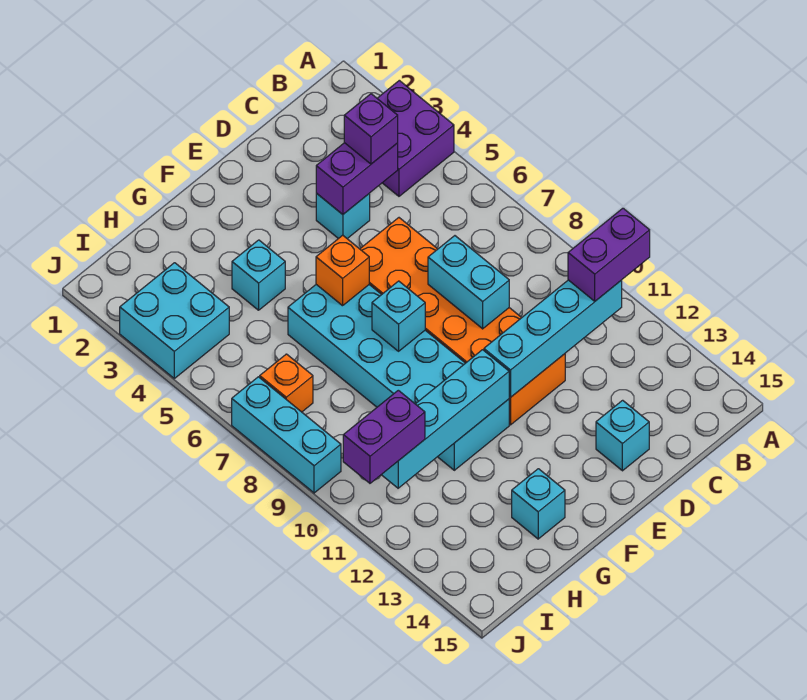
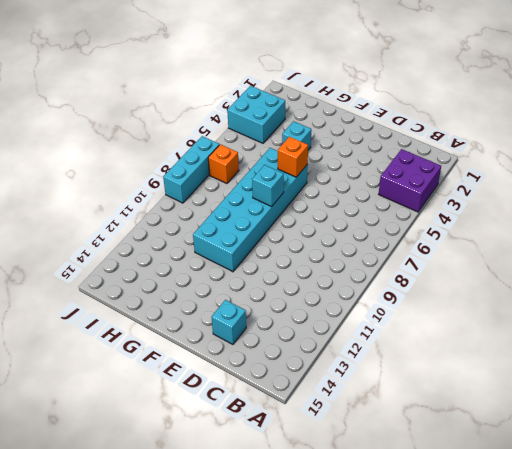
none -> cyan brick D4 level 1
none -> orange brick D6:E11 level 1
none -> cyan brick G14 level 1

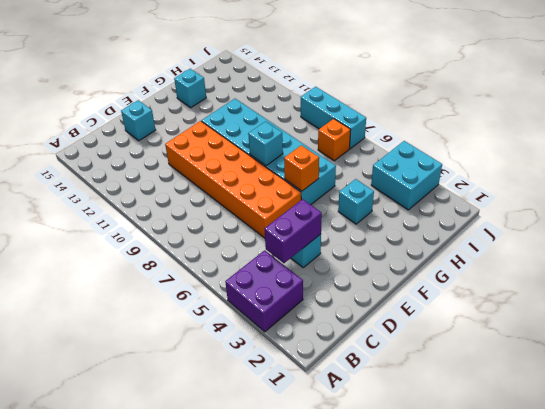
none -> cyan brick B11:E11 level 2
none -> cyan brick D8:D9 level 2
none -> cyan brick F11:I11 level 2

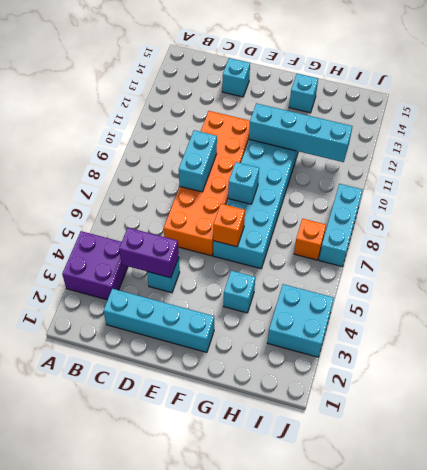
cyan brick C2:F2 level 1 -> cyan brick B11:E11 level 2
none -> purple brick A11:B11 level 3
none -> purple brick C4 level 3
none -> purple brick I11:J11 level 3

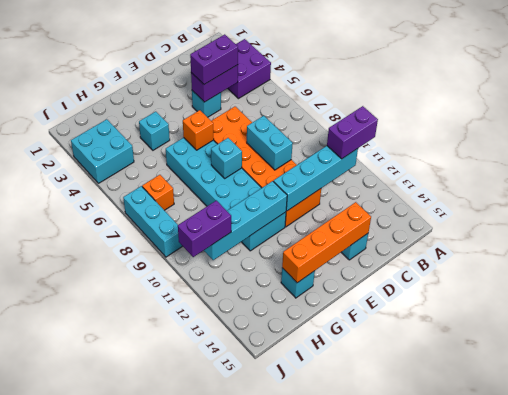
purple brick C4:D4 level 3 -> purple brick C4 level 3
orange brick D14:G14 level 2 -> none

